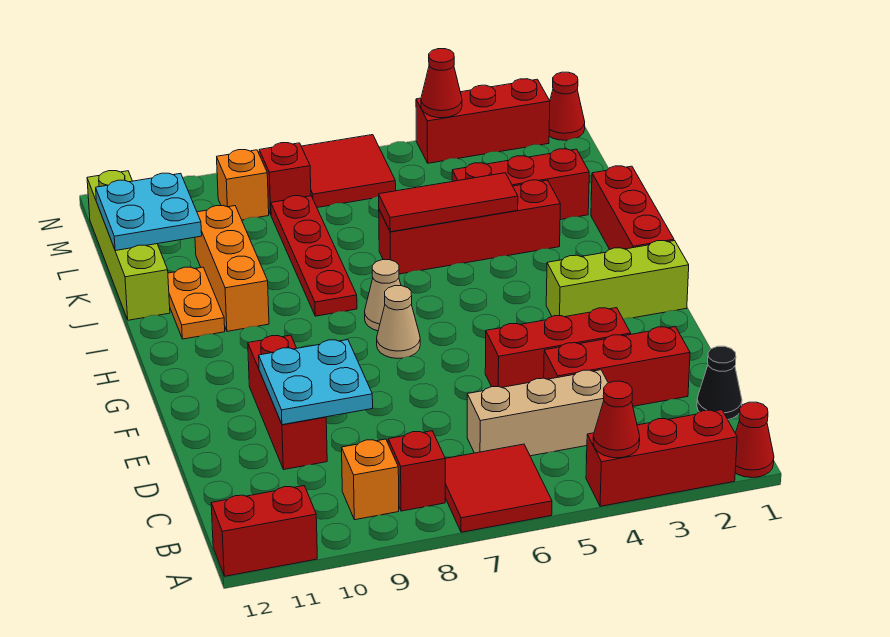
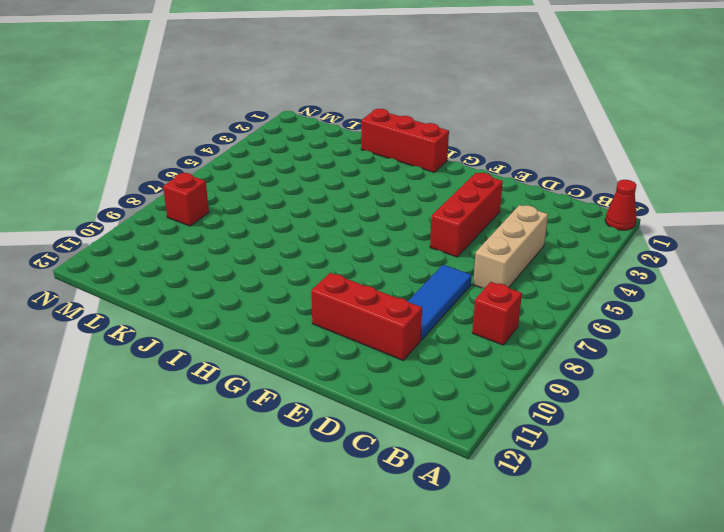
blue tile D7:D9 level 1 -> none
none -> red brick A2:A4 level 1
none -> red tile A6:B7 level 1
none -> red brick A11:A12 level 1
none -> orange brick B9 level 1

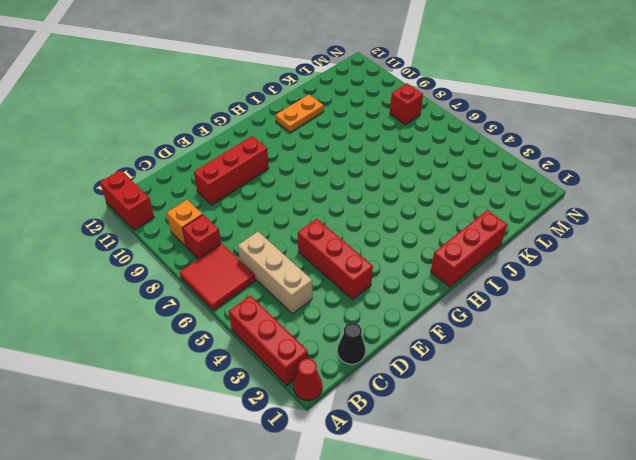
none -> red brick D2:D4 level 1
none -> lime brick G1:G3 level 1
none -> tan cone G7 level 1
none -> tan cone H7 level 1

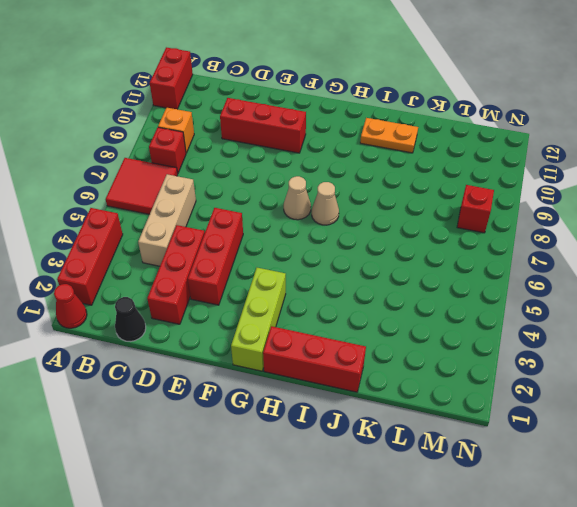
none -> red plate I8:L8 level 1
none -> orange brick I10:K10 level 1
none -> red brick J3:J6 level 1
none -> lime brick J12:M12 level 1

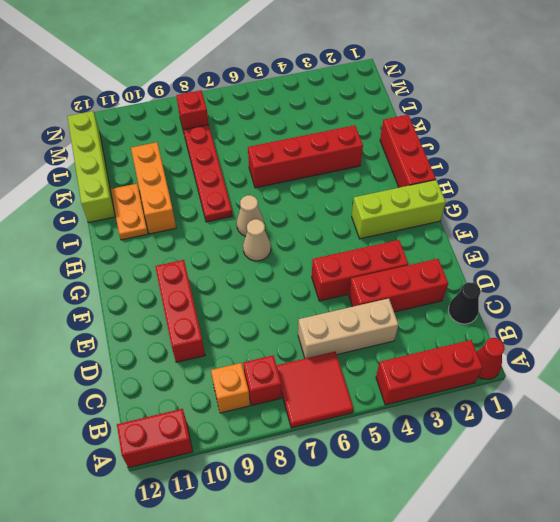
none -> red brick K2:K4 level 1
none -> red tile M6:N7 level 1
none -> orange brick M9 level 1
none -> red cone N1 level 1

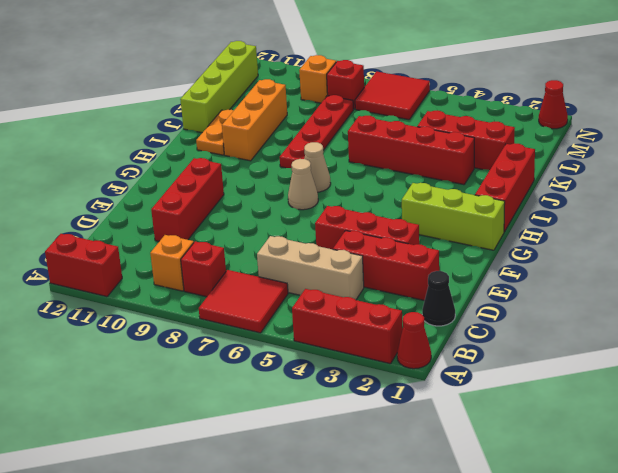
none -> red brick N2:N4 level 1
none -> red cone A4 level 2
none -> cyan plate D9:E10 level 2
none -> red tile J4:J6 level 2

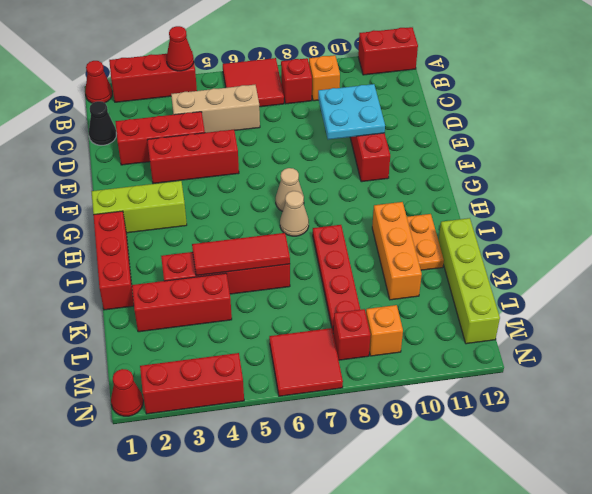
none -> cyan plate K11:L12 level 2
none -> red cone N4 level 2

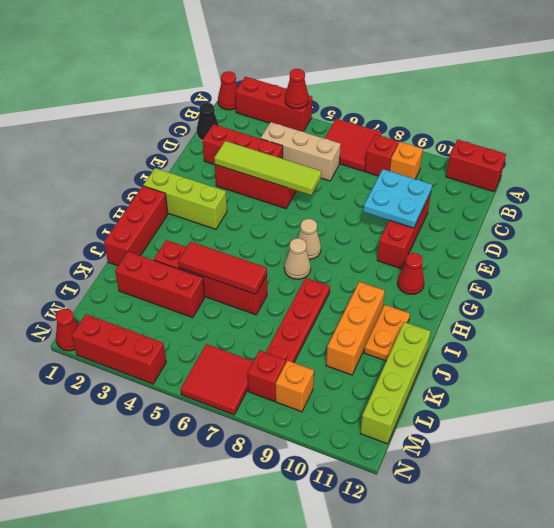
lime tile E3:E6 level 2 -> none
red cone G11 level 1 -> red cone N4 level 2
none -> cyan plate K11:L12 level 2

